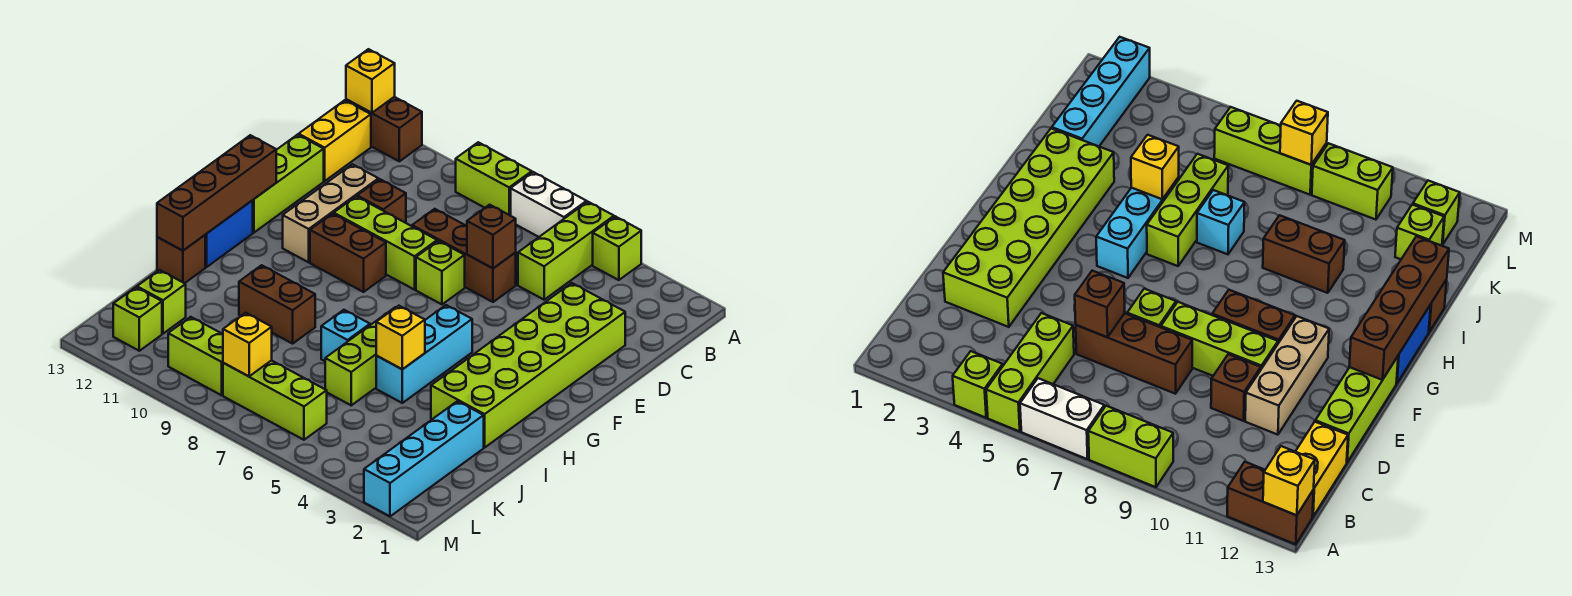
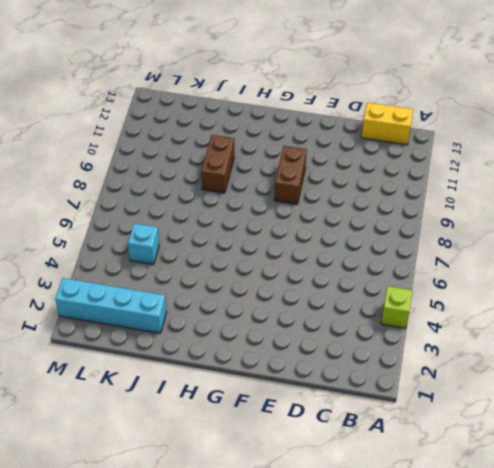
cyan brick K5 level 1 -> cyan brick I7 level 1
none -> lime brick A5:C5 level 1
none -> white brick A6:A7 level 1
none -> lime brick A8:A9 level 1
none -> brown brick A12:A13 level 1

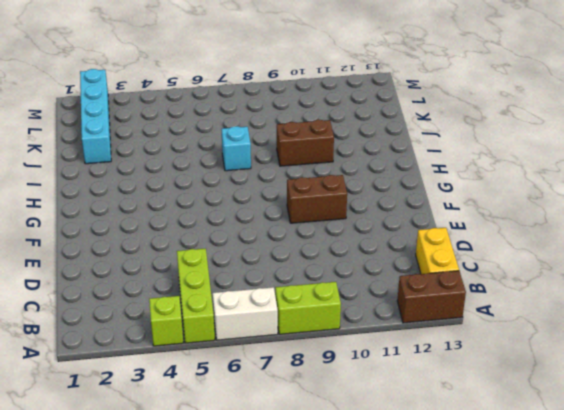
none -> lime brick D2:I3 level 1
none -> brown brick D6:D8 level 1
none -> brown brick D10 level 1
none -> tan brick D11:F11 level 1

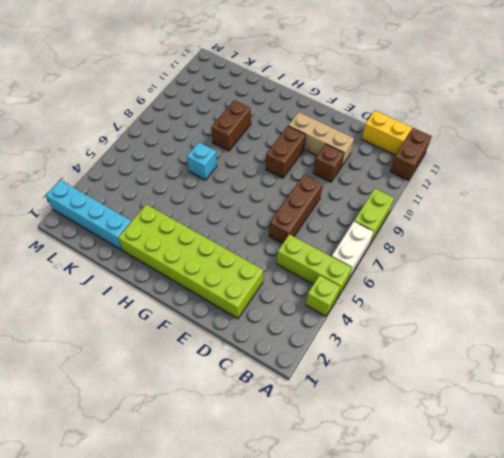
none -> lime brick D13:F13 level 1
none -> lime brick E7 level 1
none -> lime brick E8:E10 level 1
none -> cyan brick G5:I5 level 1

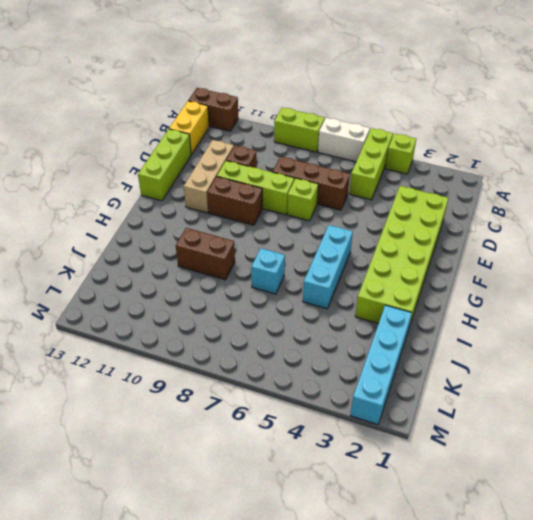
none -> blue brick G13:H13 level 1
none -> lime brick H6:J6 level 1
none -> brown brick I13 level 1
none -> lime brick K12 level 1

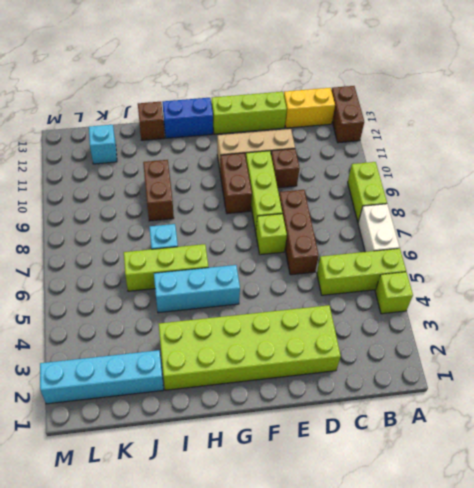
cyan brick K12 level 1 -> lime brick K12 level 1
none -> lime brick L6:L8 level 1
none -> lime brick L9:L10 level 1
none -> lime brick L12 level 1
none -> yellow brick A13 level 2

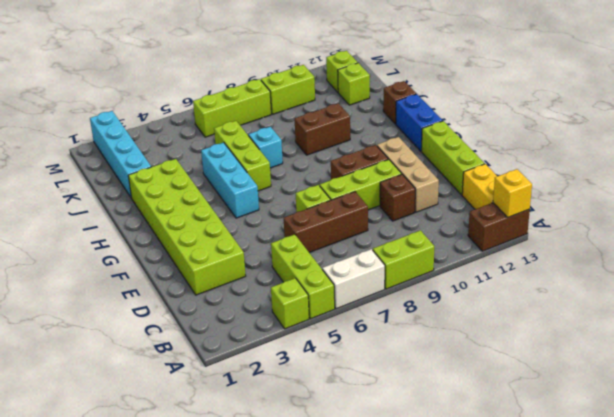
none -> brown brick D6 level 2
none -> brown brick F13:I13 level 2
none -> yellow brick I5 level 2
none -> yellow brick L8 level 2

